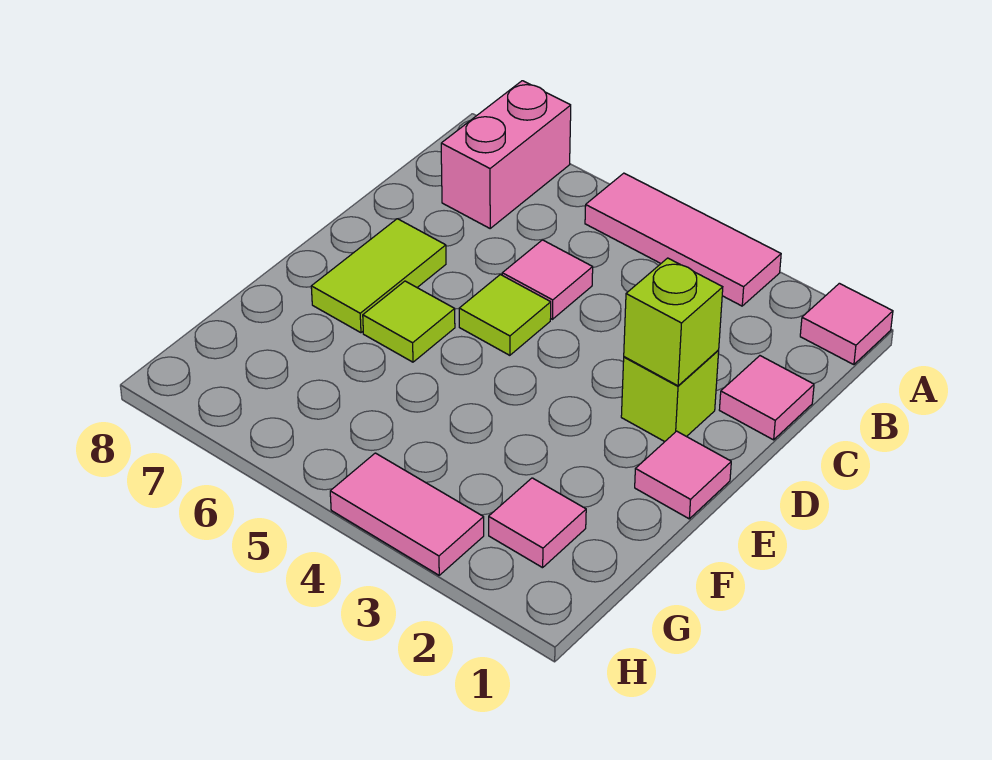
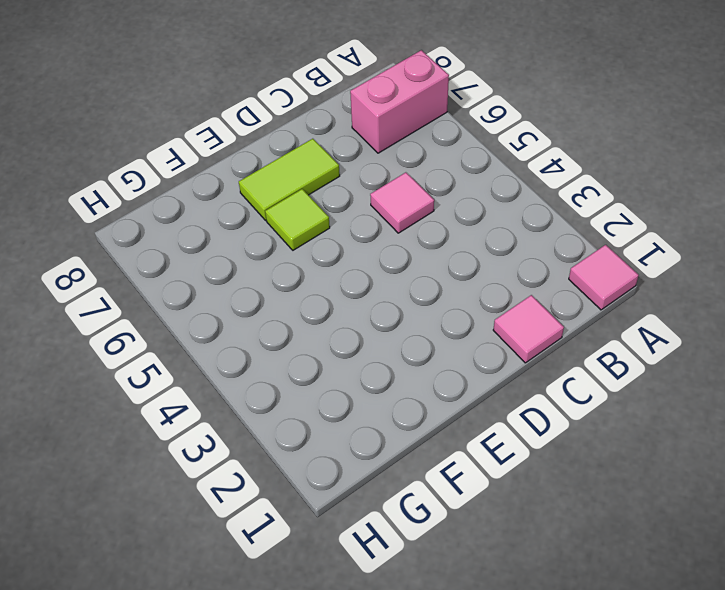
none -> pink tile A3:A5 level 1
none -> lime brick D2 level 1
none -> lime tile D5 level 1

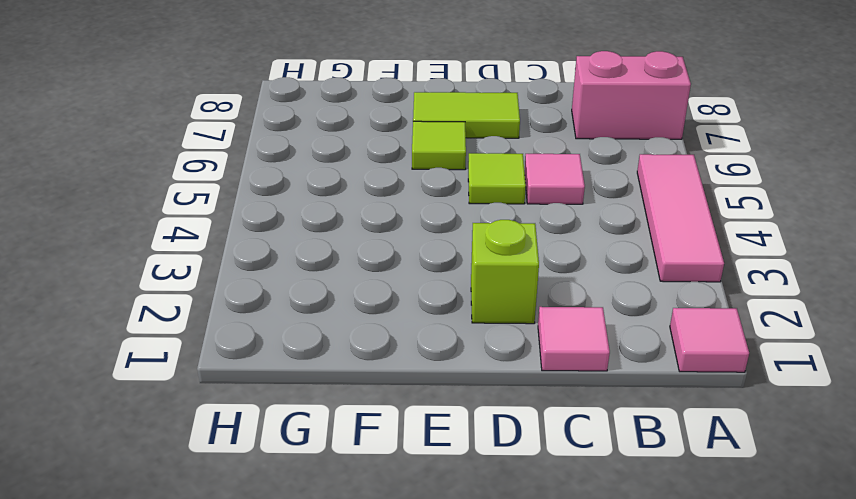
none -> pink tile E1 level 1
none -> pink tile G2 level 1
none -> pink tile H3:H4 level 1

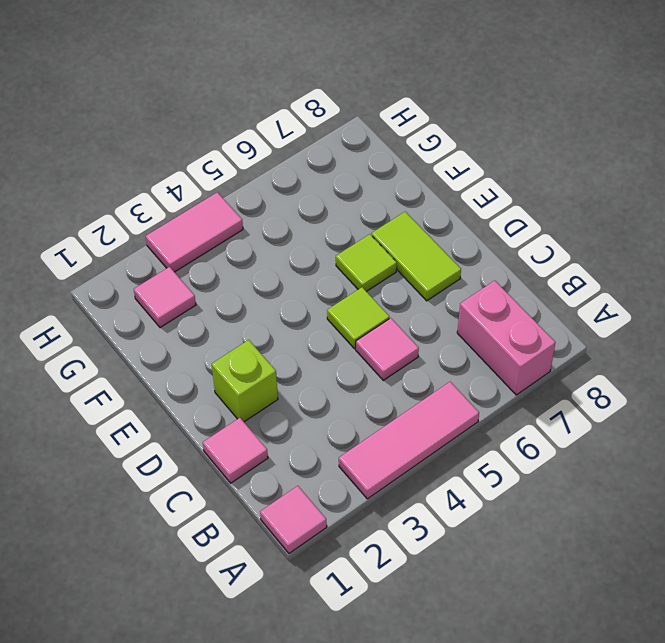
none -> pink tile E1 level 1
none -> lime brick D2 level 2

